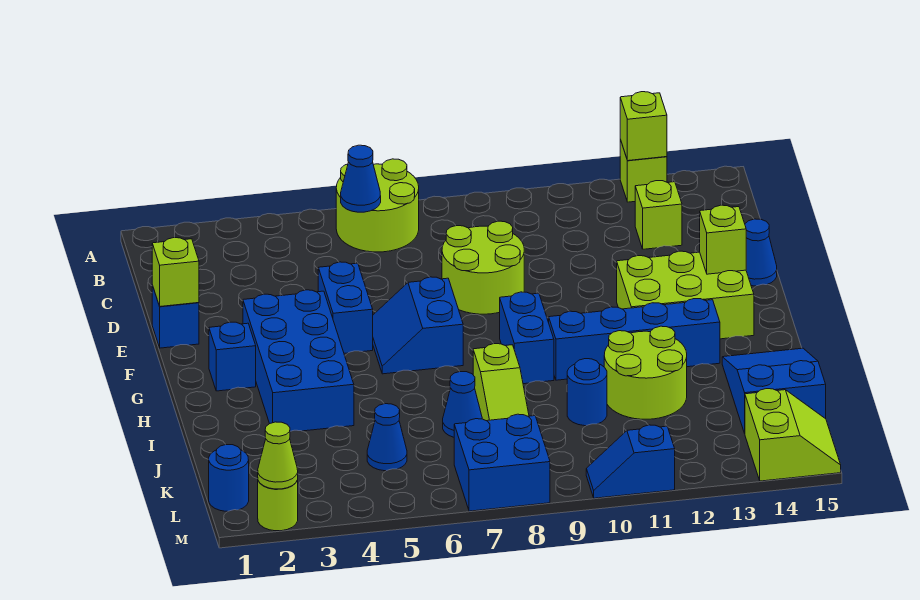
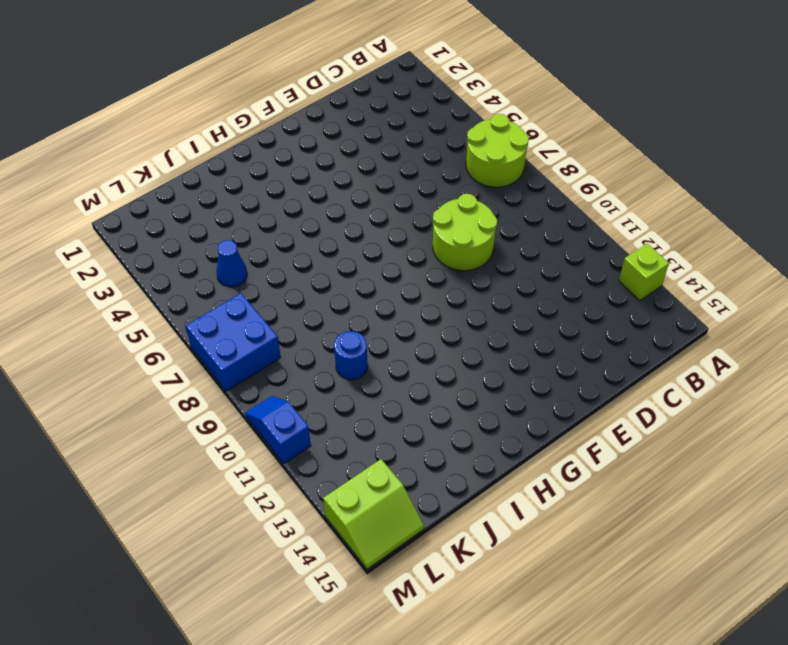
none -> lime brick C13 level 1
none -> blue brick E1 level 1
none -> blue brick E5:F5 level 1

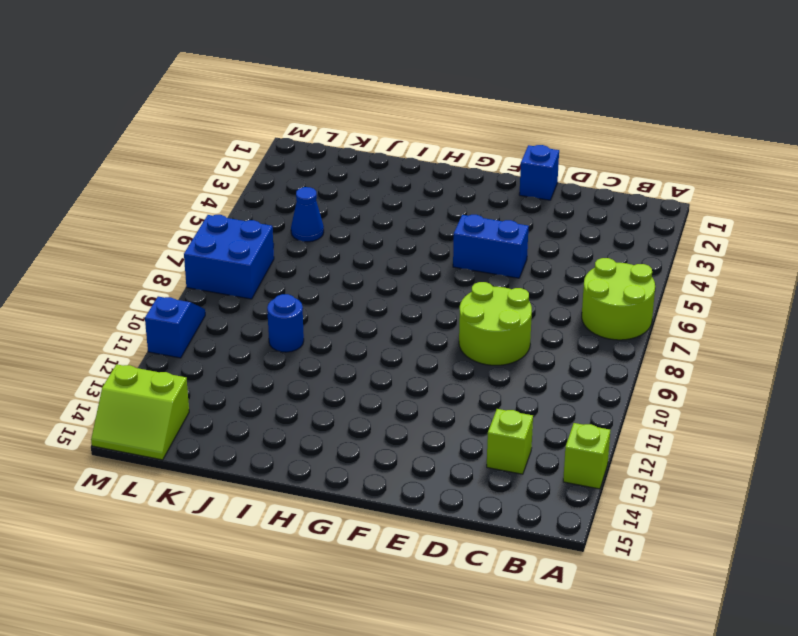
none -> blue cone E15 level 1
none -> blue brick F3:I4 level 1
none -> blue slope F6:G7 level 1 top 7

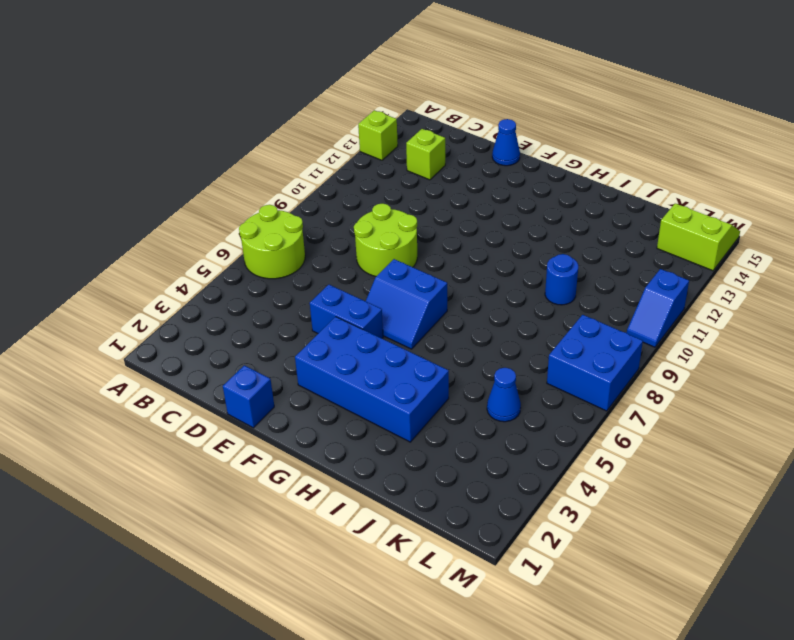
none -> lime brick F12:G14 level 1
none -> blue brick G2 level 1
none -> blue brick G9:H9 level 1

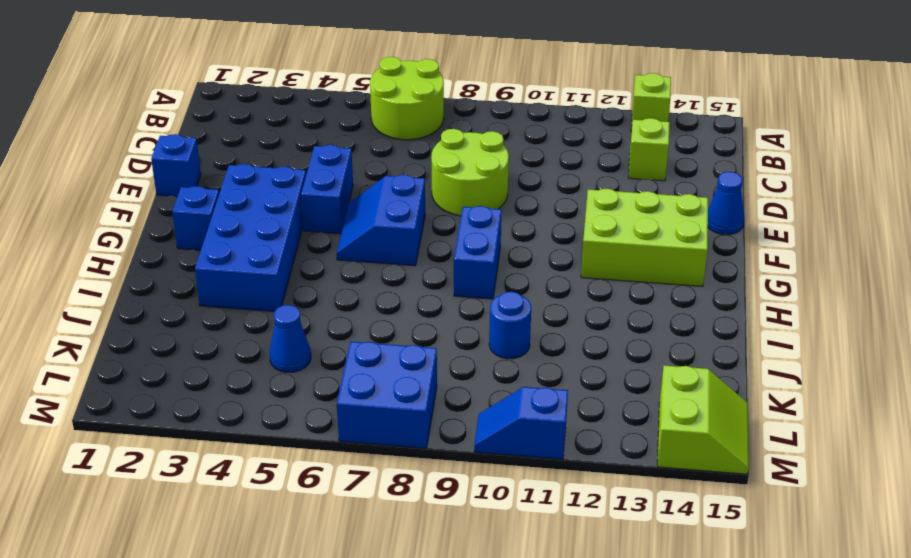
none -> blue brick H10:H13 level 1
none -> lime slope I8:K8 level 1 top I
none -> lime round brick I11:J12 level 1

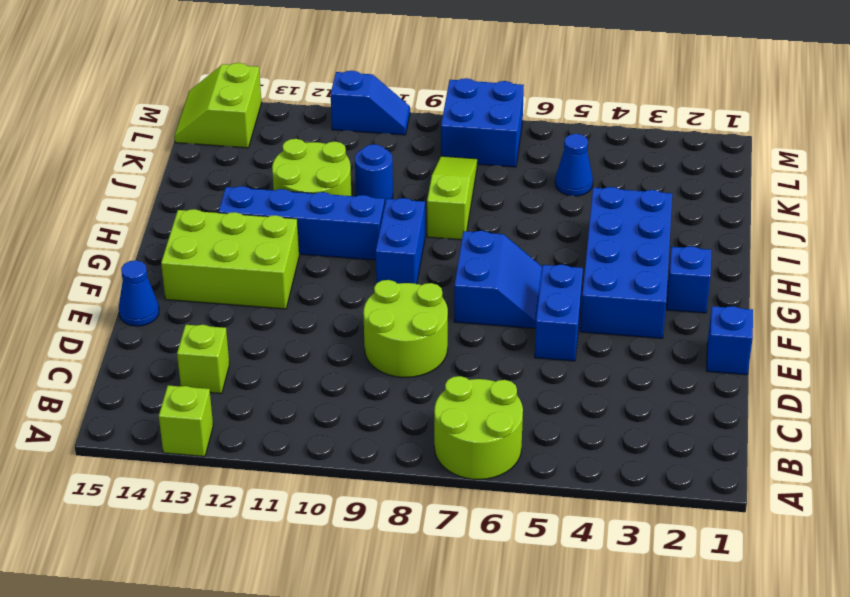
none -> blue slope I14:K15 level 1 top K
none -> blue cone J7 level 1
none -> blue round brick L1 level 1

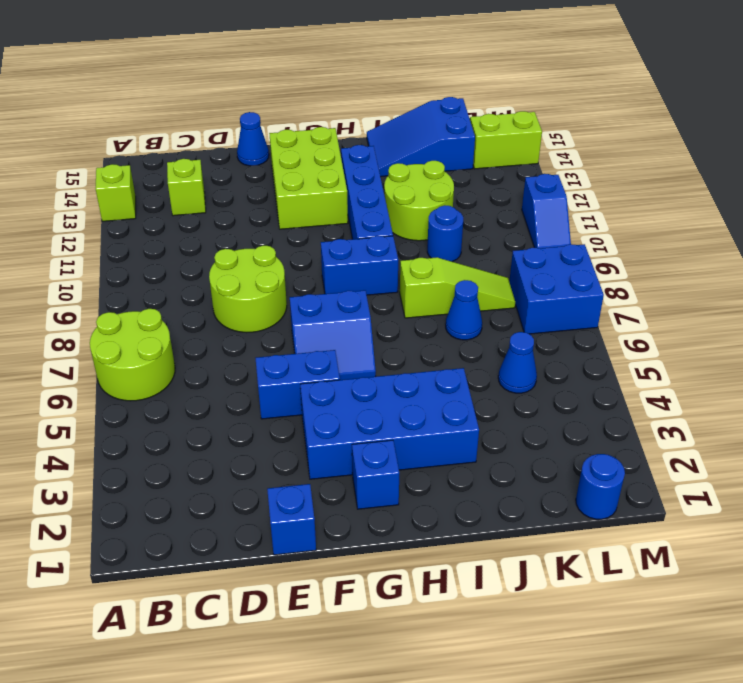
none -> lime round brick M2 level 1
none -> lime brick A13 level 2
none -> blue cone B6 level 2

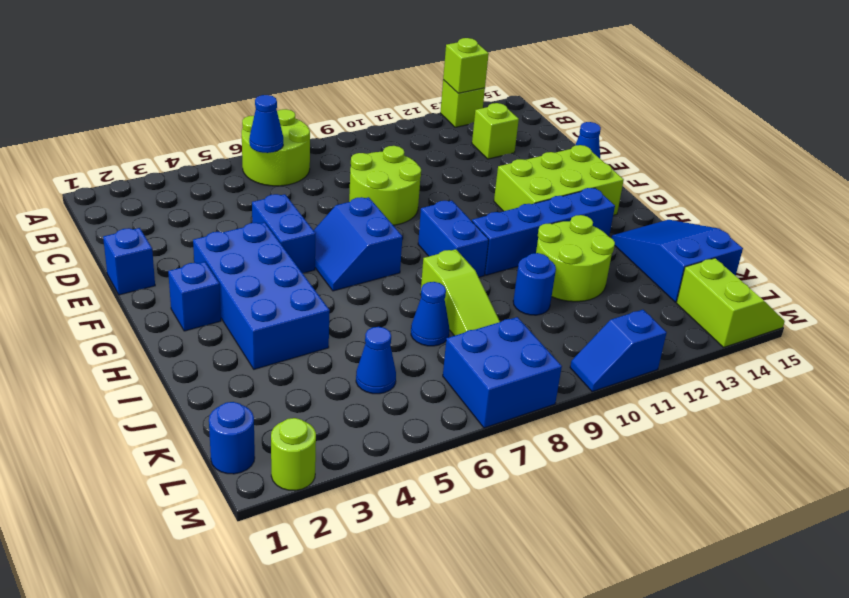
none -> lime brick E1 level 2
none -> lime brick F14 level 2
none -> lime cone M2 level 2

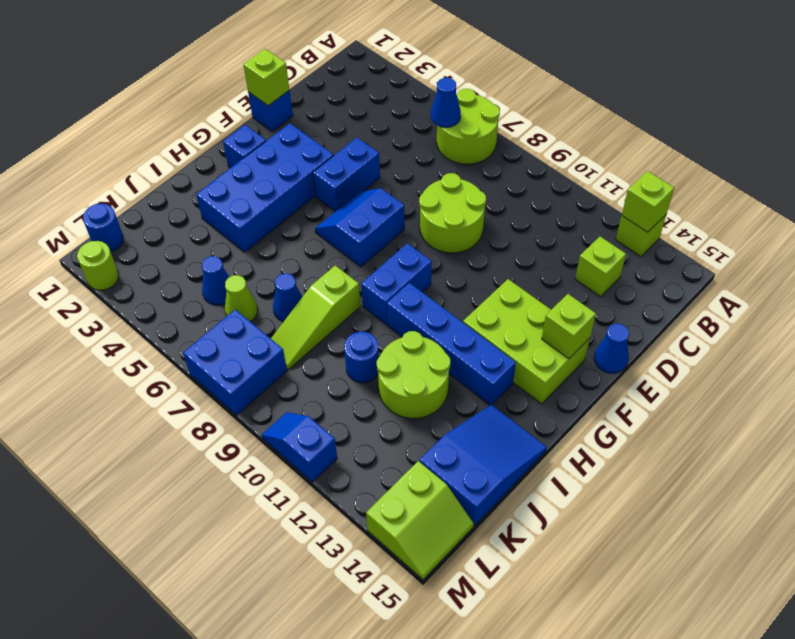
lime cone K6 level 1 -> lime cone M2 level 2

